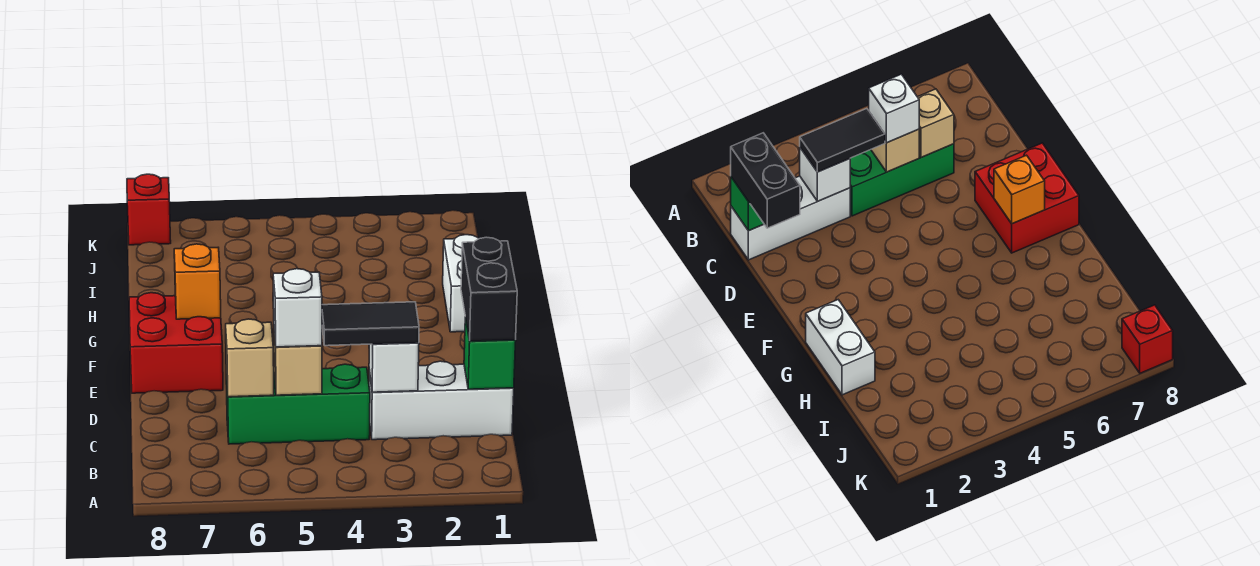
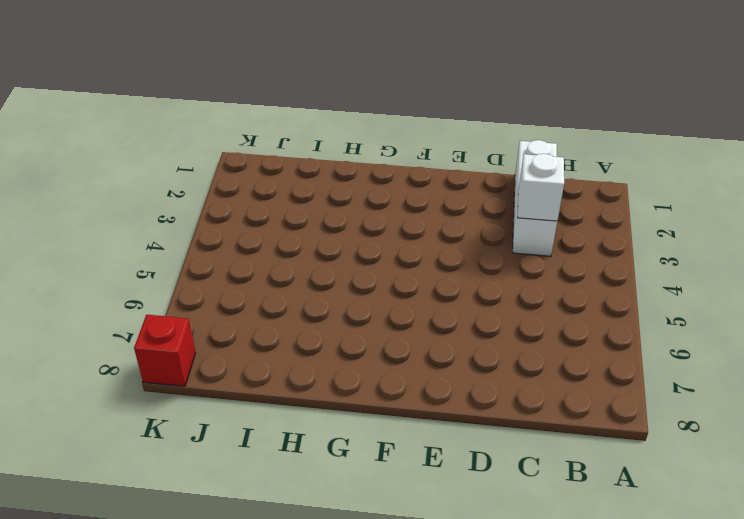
none -> green brick C4:C6 level 1
none -> red brick E7:F8 level 1
none -> white brick G1:H1 level 1

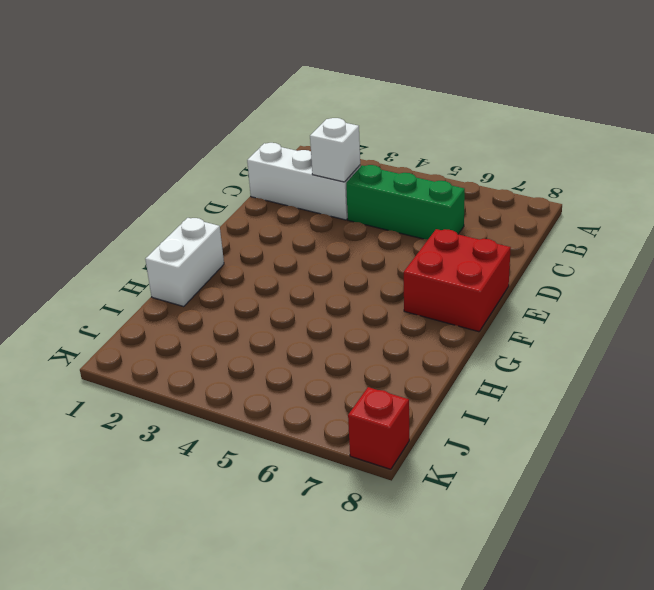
none -> green brick C1 level 2
none -> tan brick C5 level 2
none -> tan brick C6 level 2

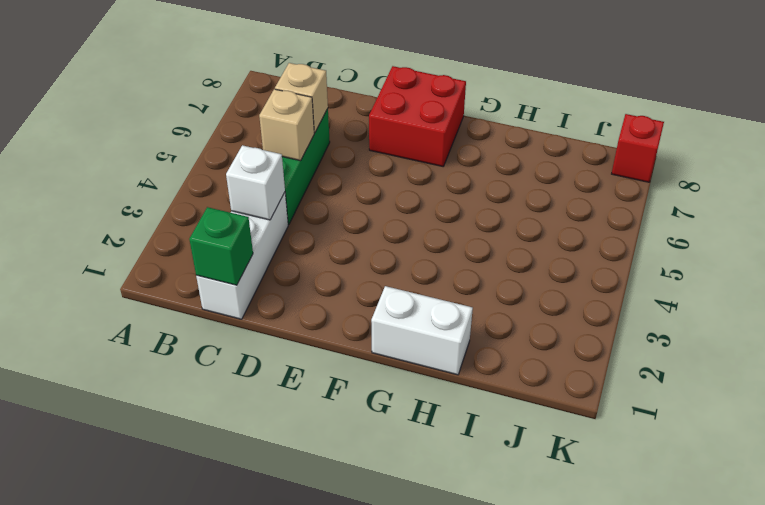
none -> orange brick F7 level 2
none -> black brick C1:D1 level 3
none -> black tile C3:C4 level 3

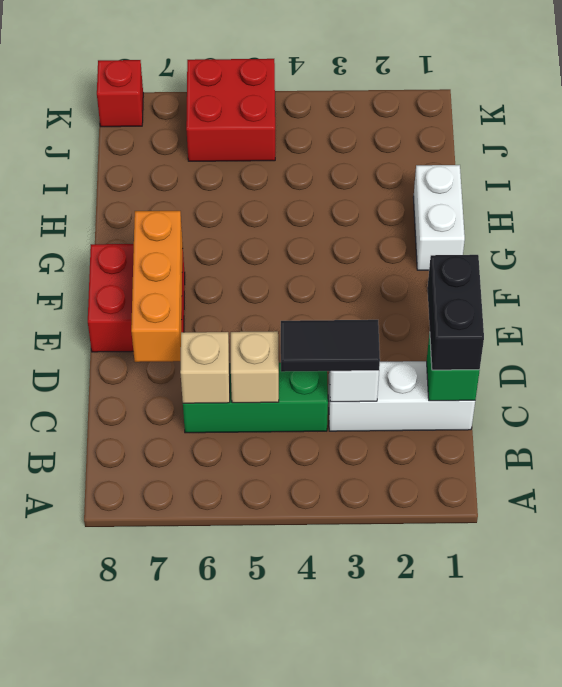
orange brick D7:F7 level 2 -> orange brick F7 level 2
red brick J5:K6 level 1 -> none
none -> white brick C5 level 3

